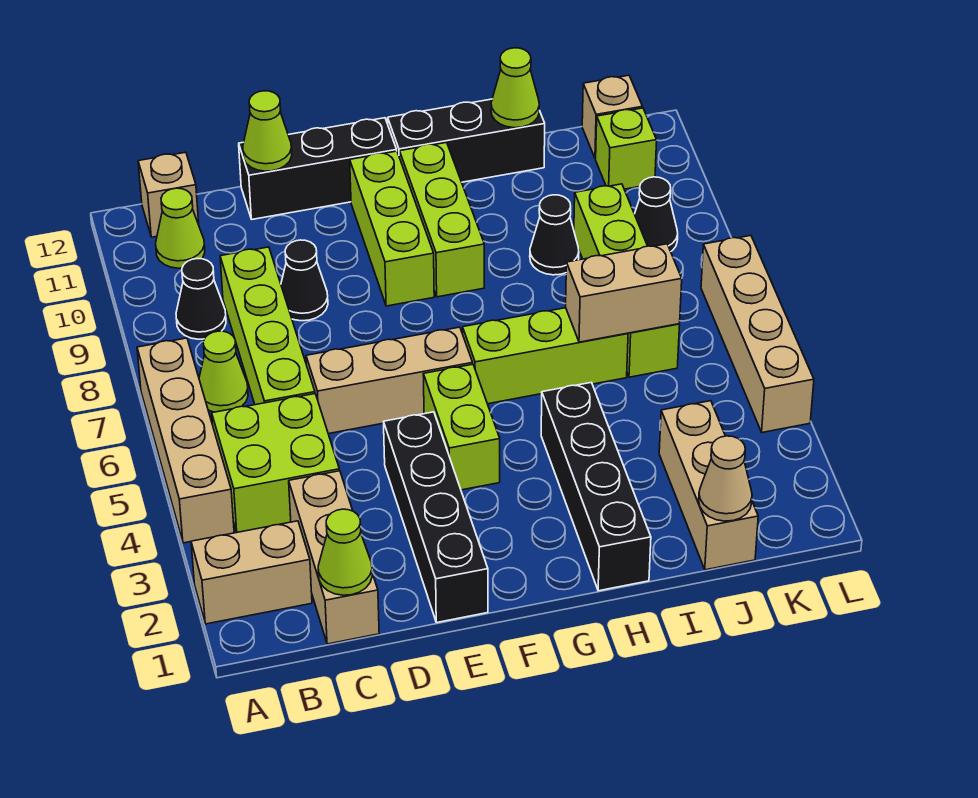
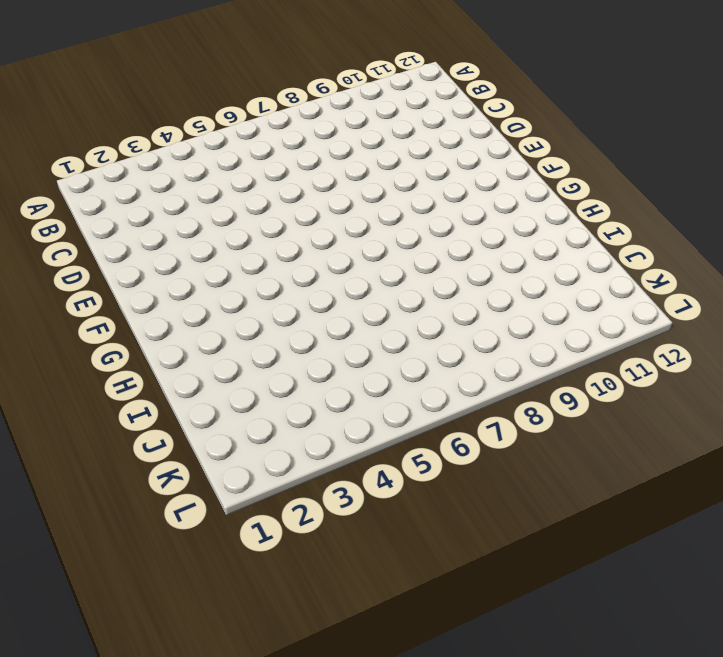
none -> tan brick A2:B2 level 1
none -> tan brick A4:A7 level 1
none -> lime brick B4:C5 level 1
none -> lime cone B7 level 1

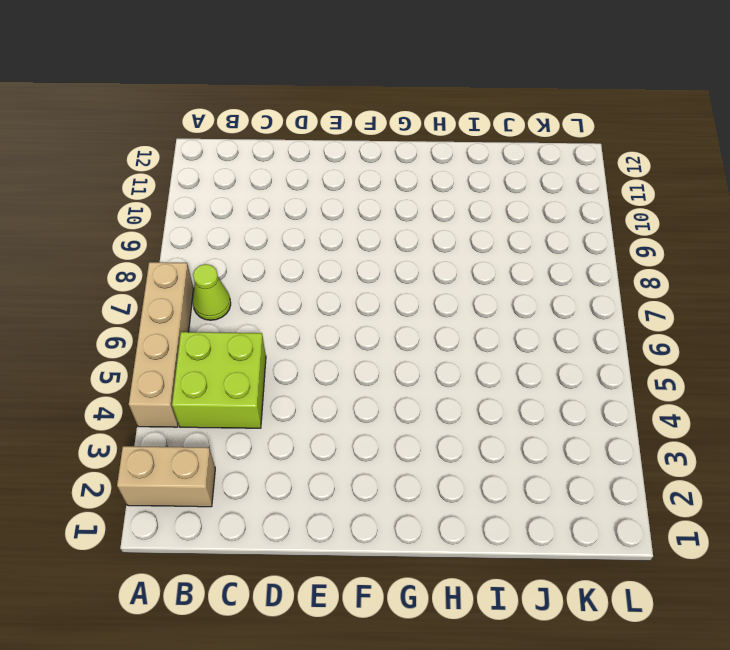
none -> black cone B9 level 1
none -> lime cone B11 level 1
none -> tan brick B12 level 1
none -> tan brick C1:C3 level 1

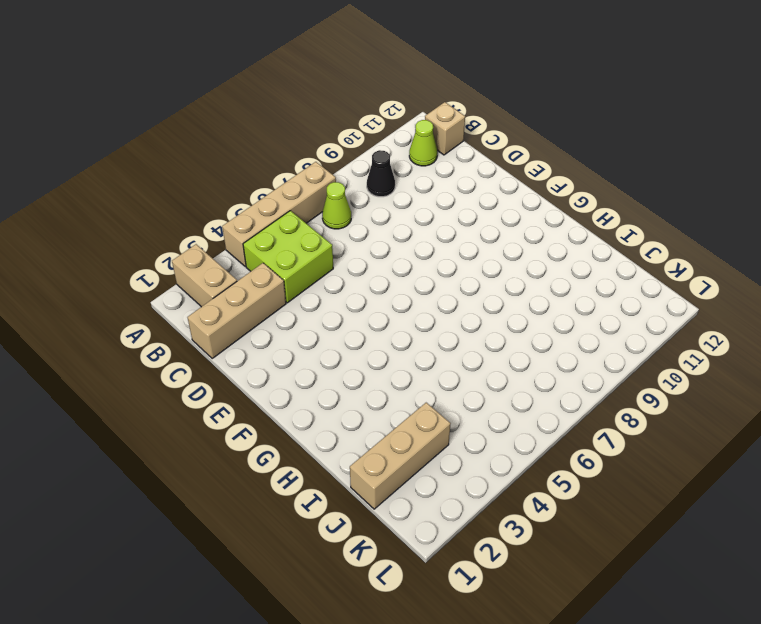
none -> lime brick C6:C9 level 1
none -> tan brick D6:F6 level 1
none -> black cone D9 level 1
none -> black brick D12:F12 level 1

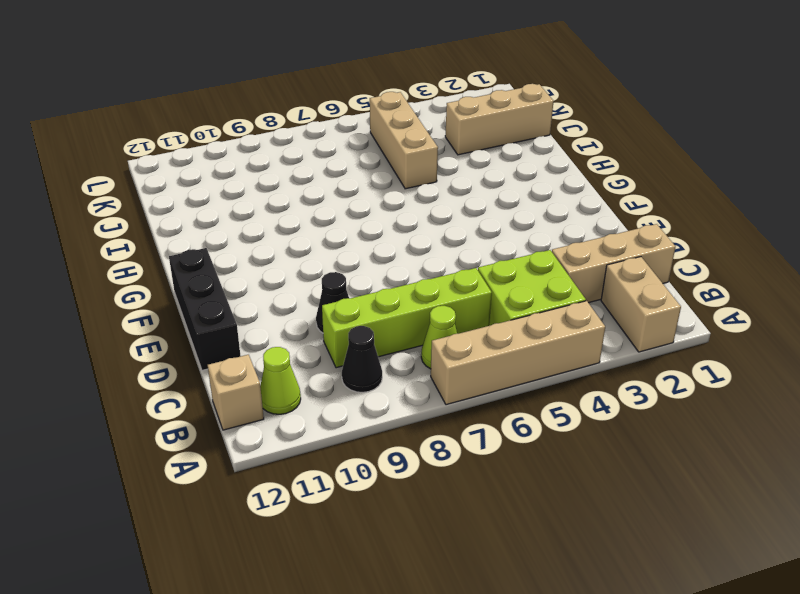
tan brick I5:K5 level 1 -> tan brick D6:F6 level 1
none -> black brick E1:E4 level 1
none -> lime brick F4:F5 level 1
none -> lime brick F9:F11 level 1
none -> lime brick G6:I6 level 1

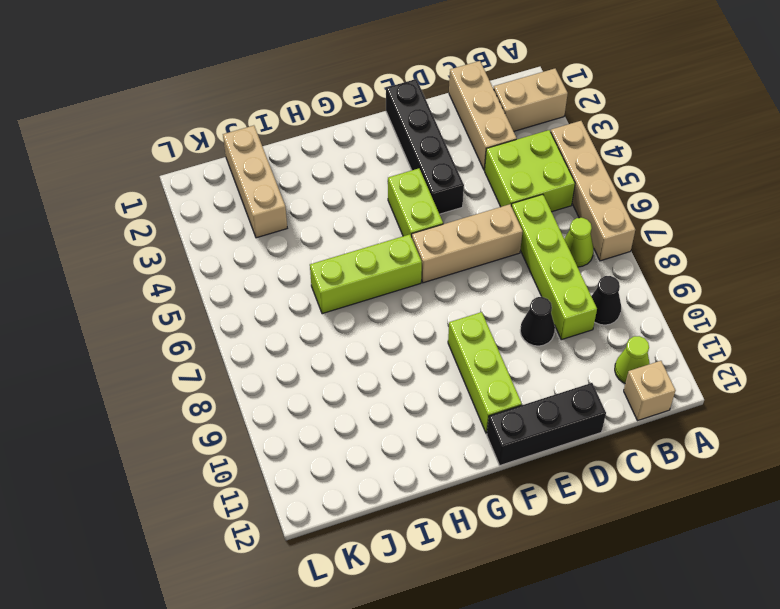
none -> lime brick G9:G11 level 1
none -> black brick G12:I12 level 1
none -> black brick H1:H4 level 1
none -> black cone I9 level 1

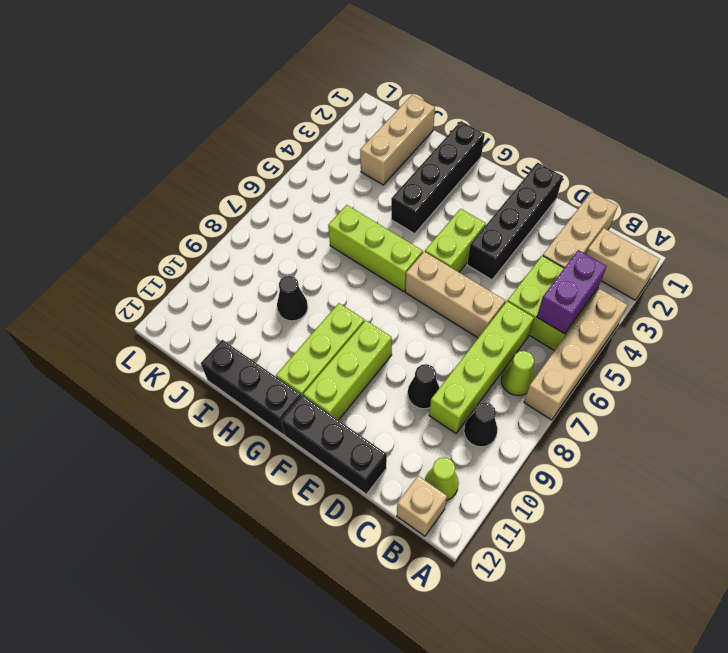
purple brick B4:B5 level 2 -> none
none -> lime brick J6:J9 level 1
none -> black cone K9 level 1
none -> lime brick K11 level 1
none -> tan brick K12 level 1

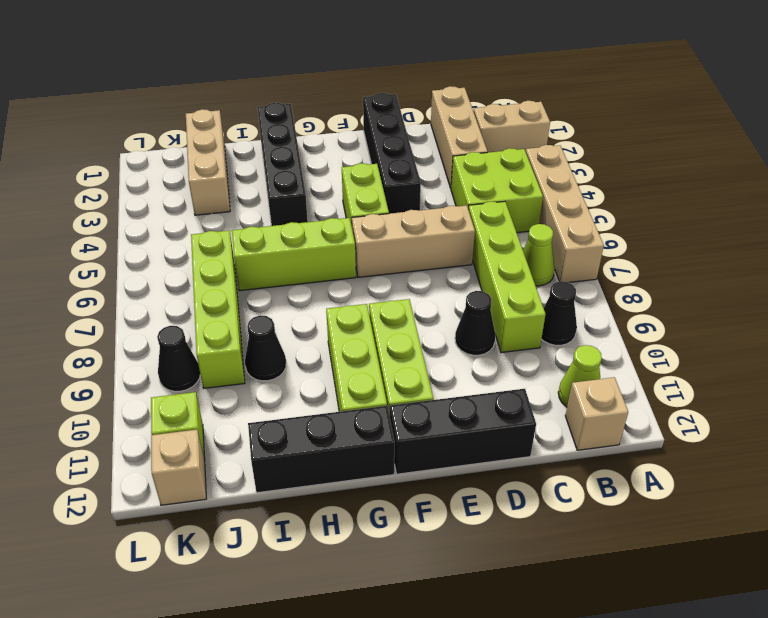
none -> tan brick L4:L7 level 1
none -> lime cone C1 level 2
none -> lime cone D12 level 2
none -> tan brick I6:J6 level 2

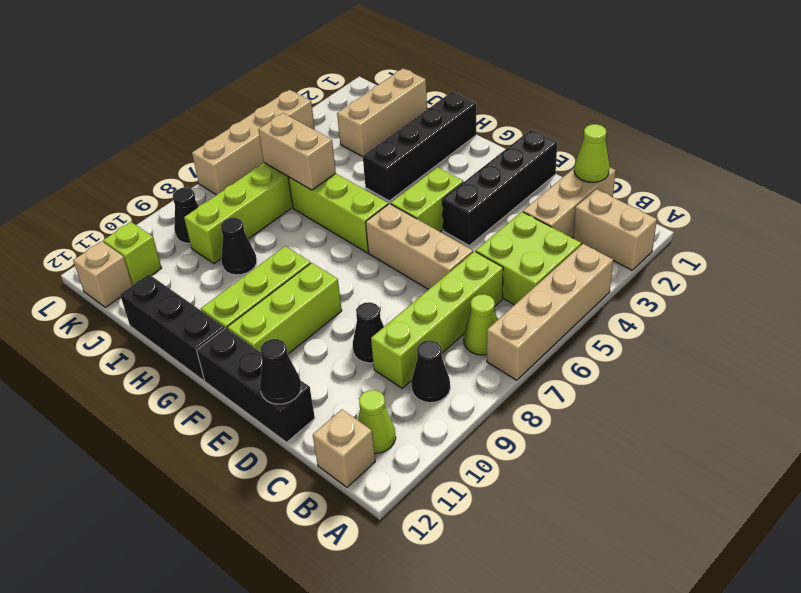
black cone D12 level 2 -> lime cone D12 level 2
none -> lime cone I12 level 2
none -> tan cone J1 level 2

